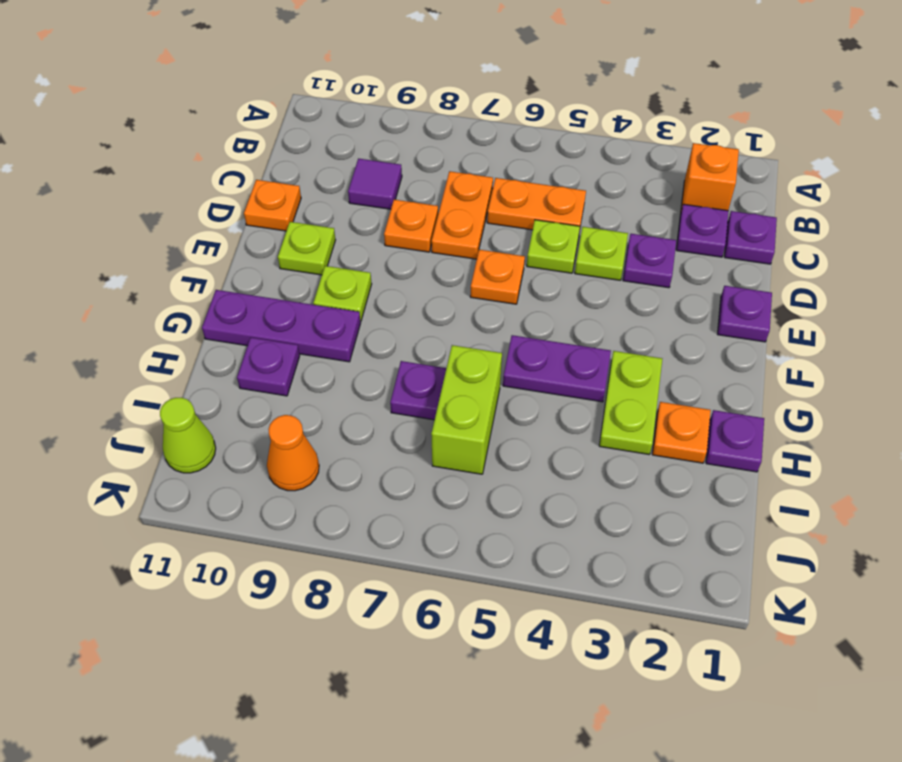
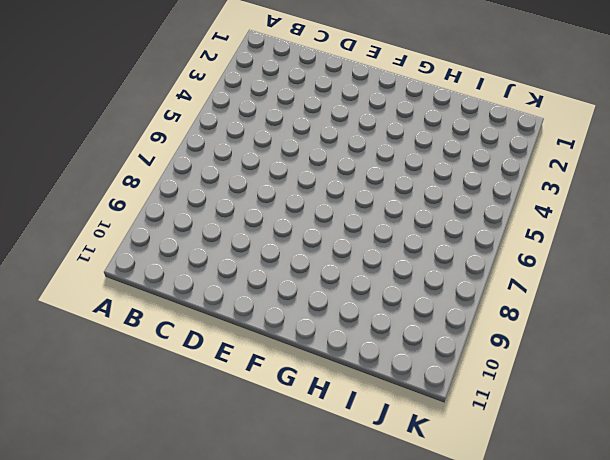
none -> orange brick B2 level 1
none -> purple plate C1 level 1
none -> purple plate C2 level 1

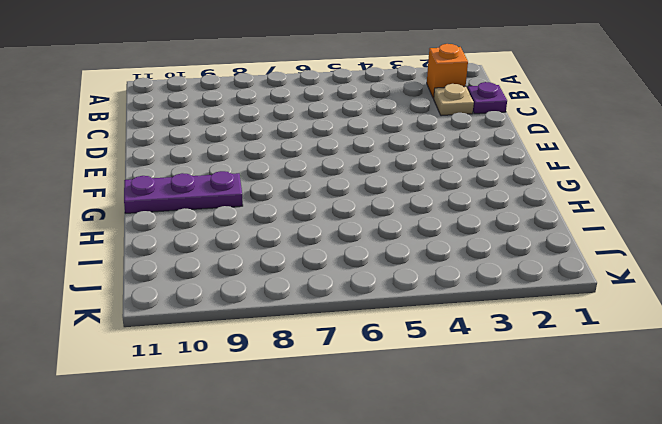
tan plate C2 level 1 -> purple plate C2 level 1
none -> orange plate C5:C6 level 1
none -> orange plate C7:D7 level 1
none -> purple tile C9 level 1

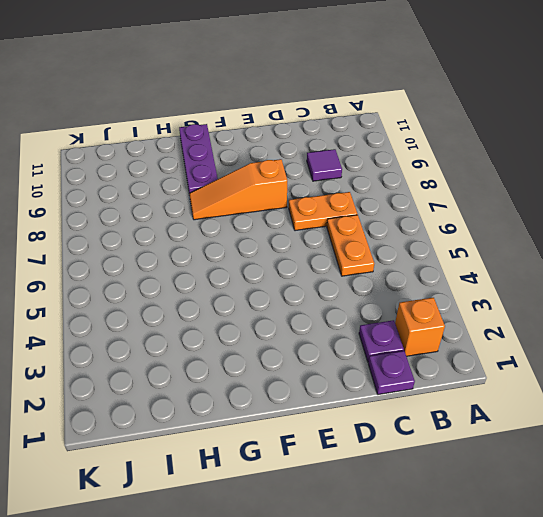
orange slope E8:G8 level 1 top E -> none
none -> purple plate D3 level 1
none -> lime plate D4 level 1
none -> lime plate D5 level 1

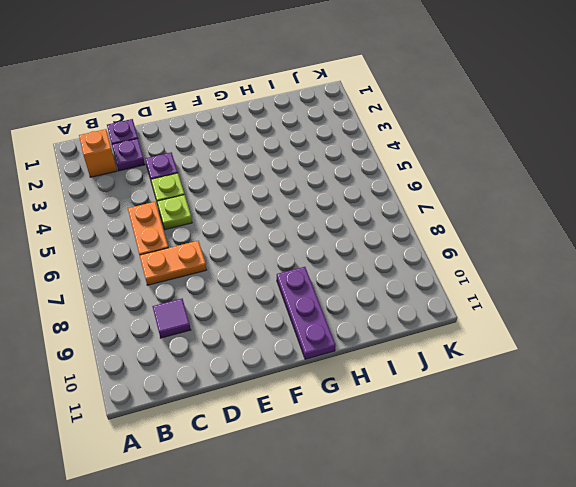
none -> orange plate D8 level 1
none -> orange plate D11 level 1
none -> purple plate E1 level 1

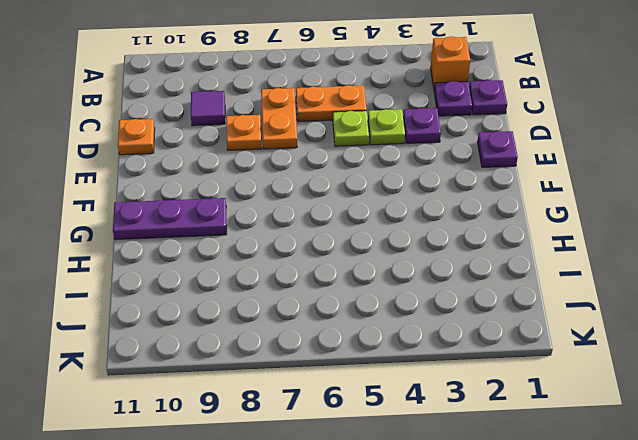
none -> orange plate E6 level 1
none -> lime plate E10 level 1
none -> lime plate F9 level 1

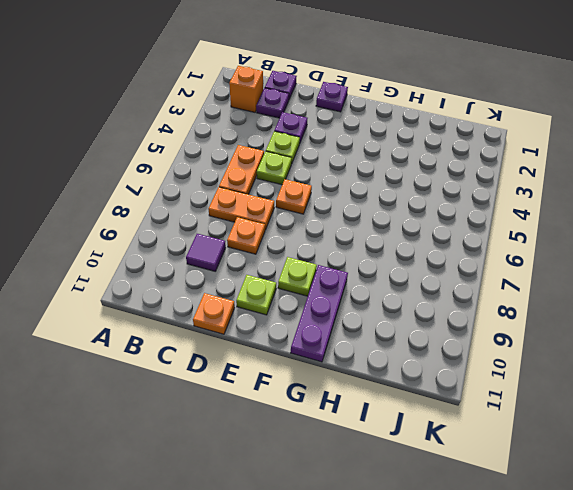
none -> lime plate G3:H3 level 1
none -> purple plate G4:G5 level 1
none -> purple plate H1 level 1

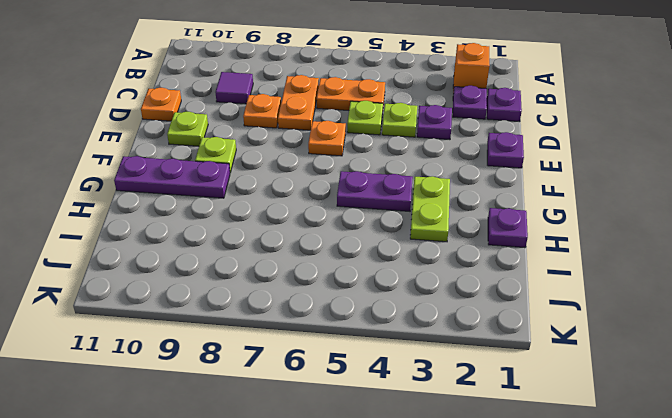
none -> orange plate H2 level 1
none -> lime brick H6:I6 level 1
none -> purple plate H7 level 1

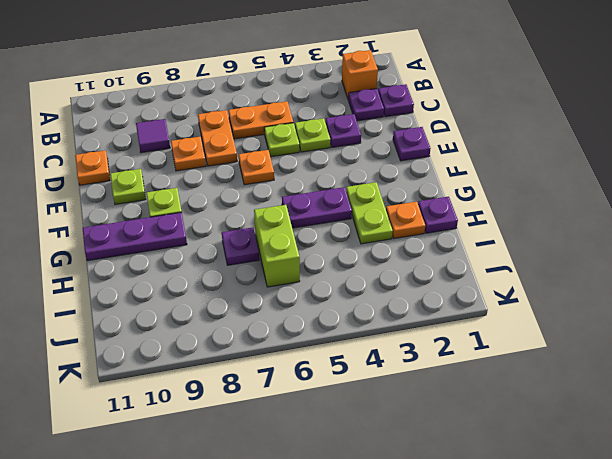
none -> purple plate H10 level 1
none -> orange cone J9 level 1
none -> lime cone J11 level 1

